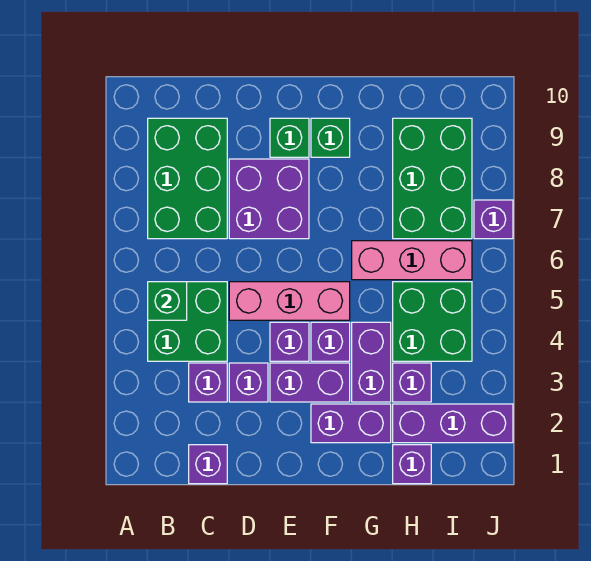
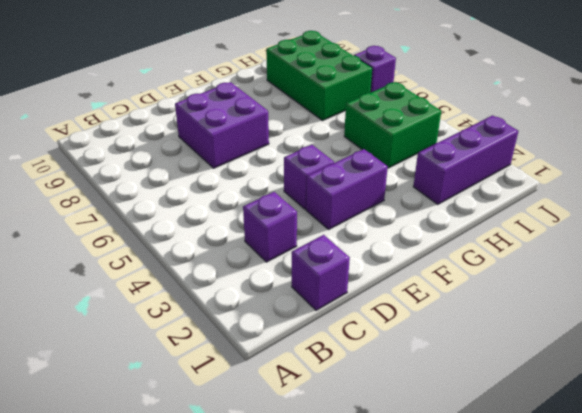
none -> green brick B4:C5 level 1
none -> green brick B7:C9 level 1
none -> purple brick D3 level 1

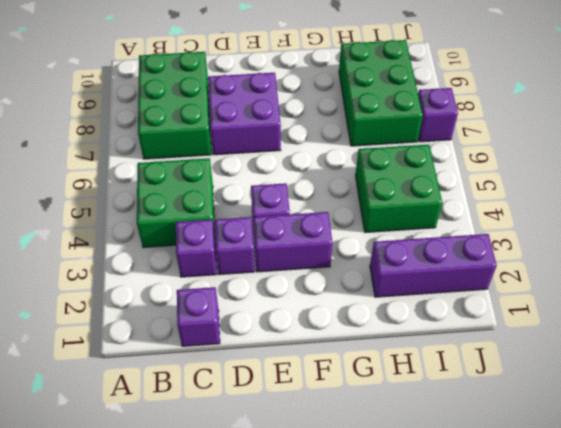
none -> pink brick D5:F5 level 1
none -> green brick E9 level 1
none -> purple brick F2:G2 level 1

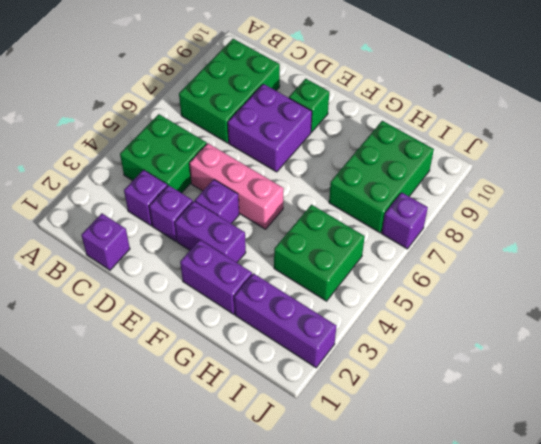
none -> purple brick F4 level 1
none -> green brick F9 level 1
none -> purple brick G3:G4 level 1

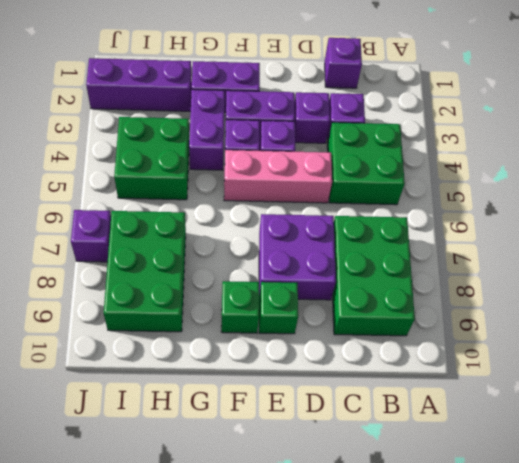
none -> pink brick G6:I6 level 1
none -> purple brick H1 level 1
none -> purple brick H3 level 1

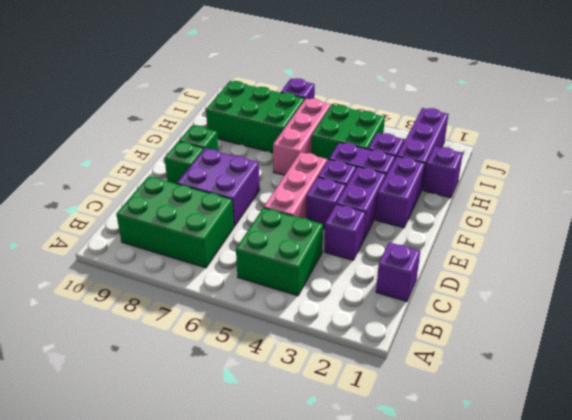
none -> purple brick C3 level 1
none -> green brick B5 level 2

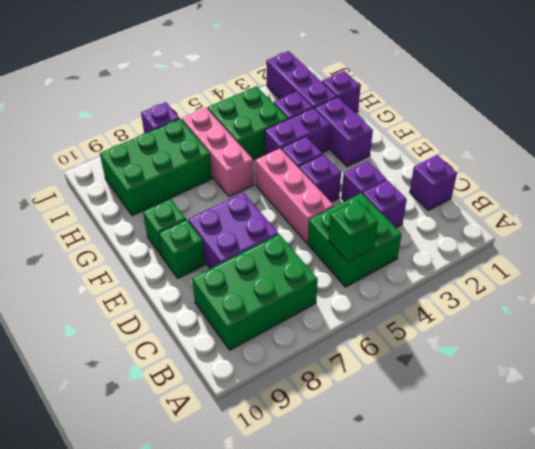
none -> purple brick E3:F3 level 1

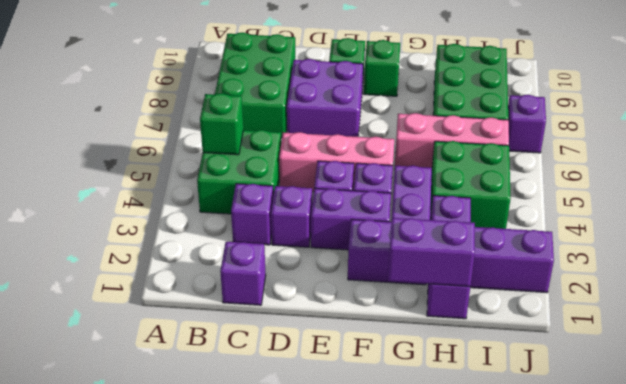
purple brick G1:H1 level 2 -> none

